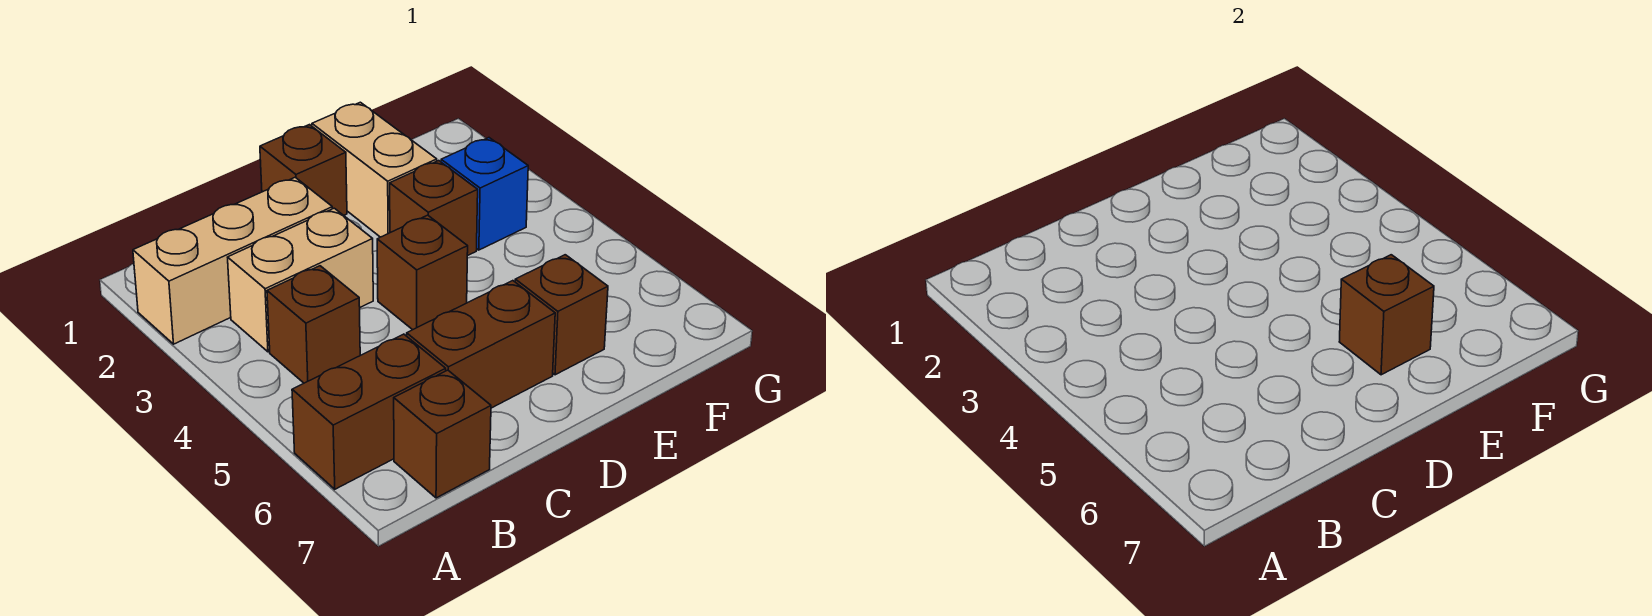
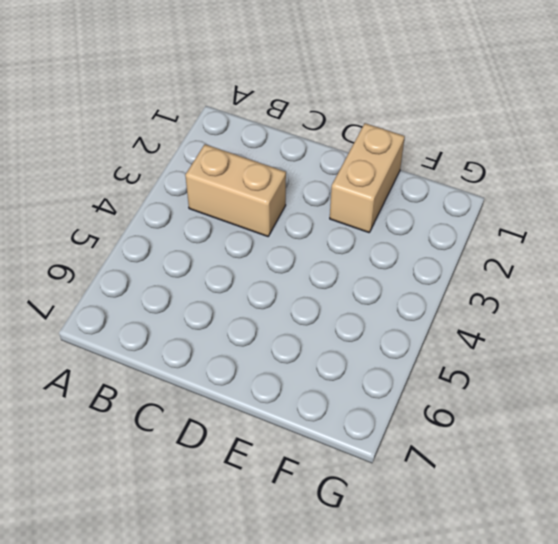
none -> tan brick A2:C2 level 1
none -> brown brick A6:B6 level 1
none -> brown brick B4 level 1

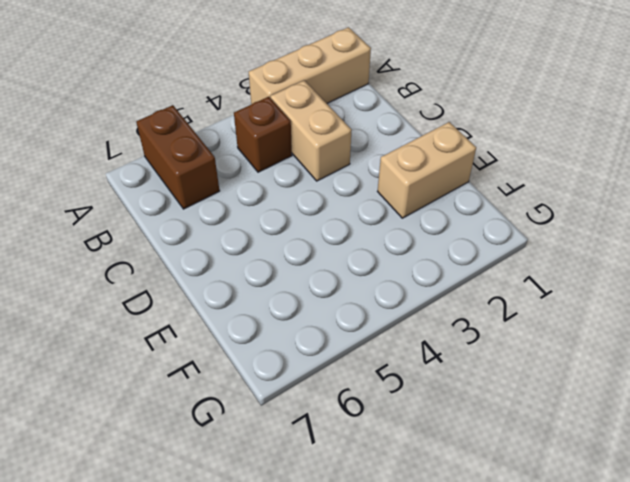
tan brick A1:A3 level 1 -> tan brick A2:C2 level 1
none -> brown brick B7 level 1
none -> brown brick C6:D6 level 1
none -> brown brick D1 level 1

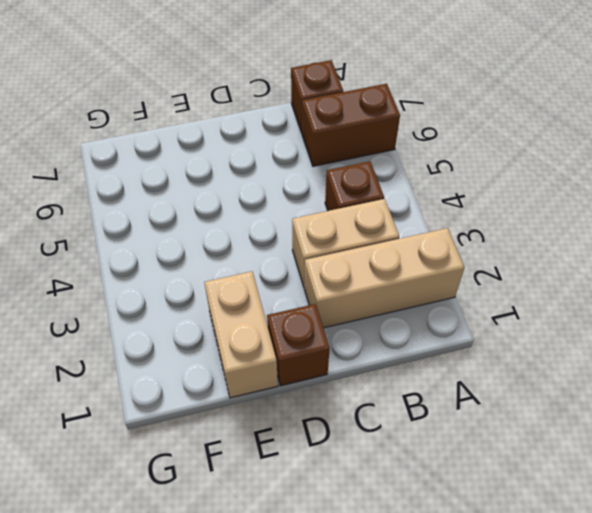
none -> brown brick C6:D6 level 1
none -> brown brick D4 level 1
none -> brown brick E3 level 1

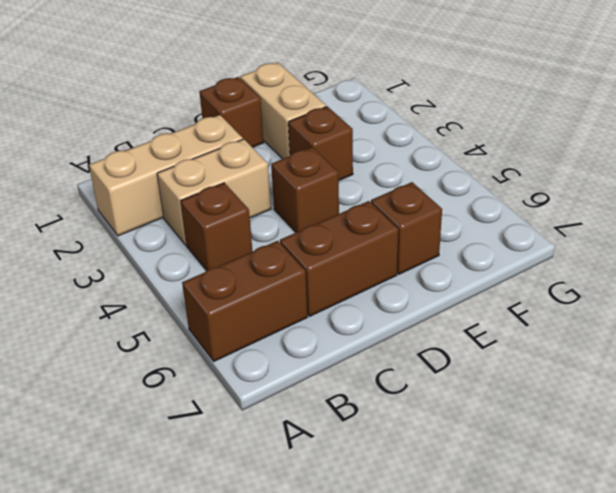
none -> brown brick B7 level 1
none -> blue brick F3 level 1
none -> brown brick E6 level 2

